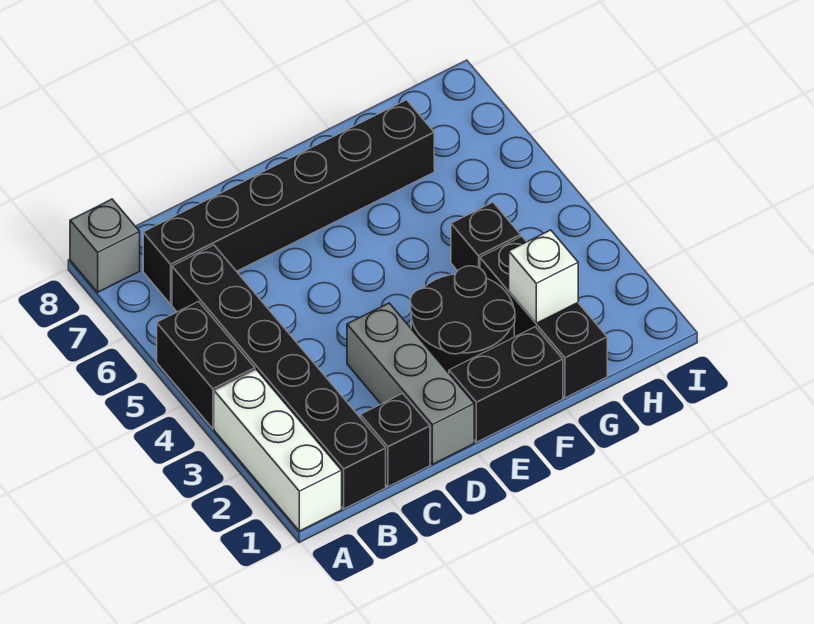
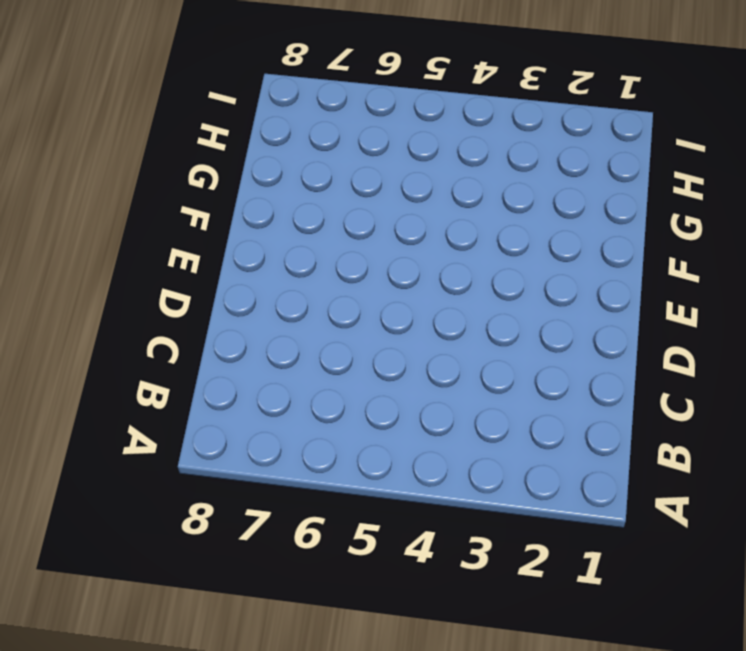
none -> white brick A1:A3 level 1
none -> black brick A4:A5 level 1
none -> grey brick A8 level 1

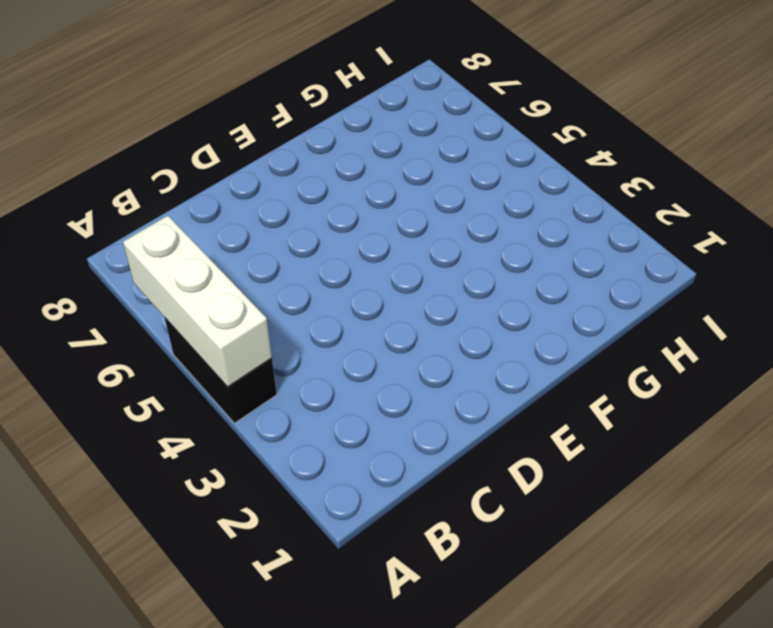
white brick A4:A6 level 2 -> white brick A1:A3 level 1
none -> grey brick A8 level 1
none -> black brick B1:B6 level 1
none -> black brick B7:G7 level 1

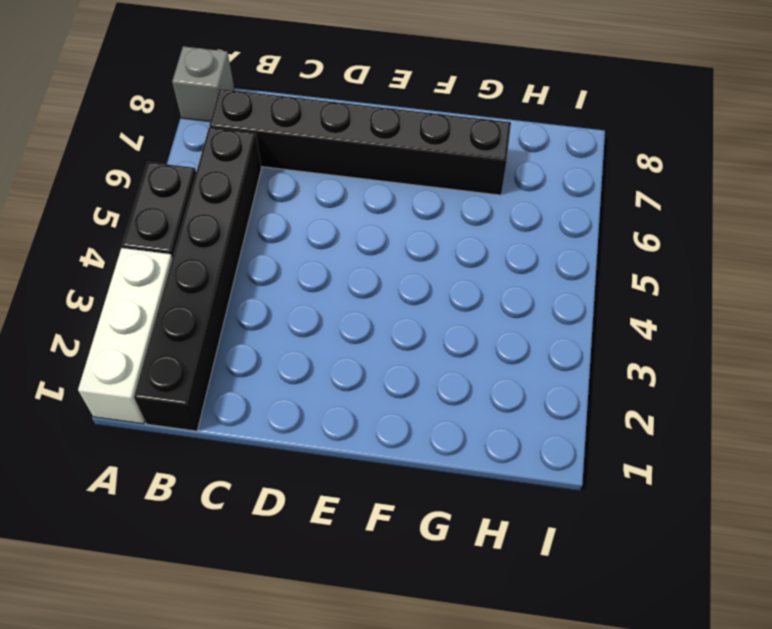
none -> black brick C1 level 1
none -> grey brick D1:D3 level 1
none -> black brick E1:F1 level 1

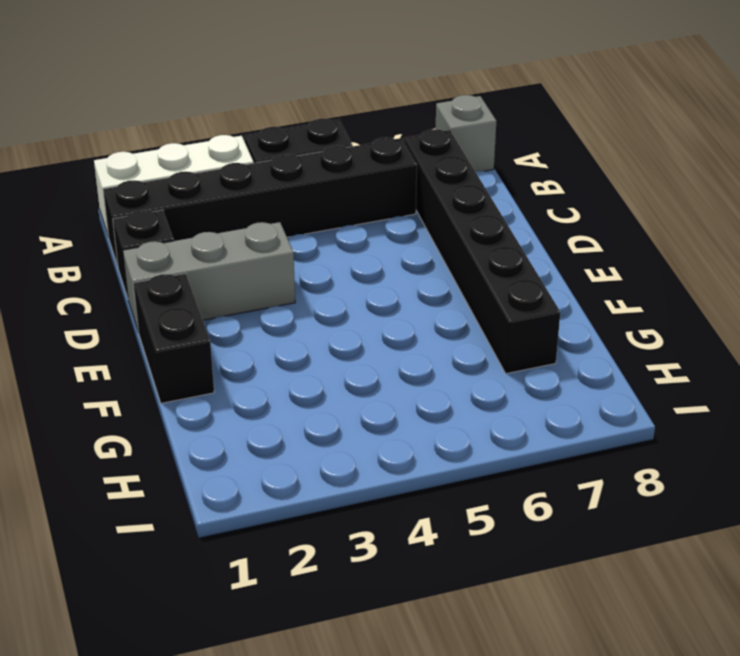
none -> black round brick E2:F3 level 1
none -> black brick G1:G3 level 1
none -> black brick G4 level 1

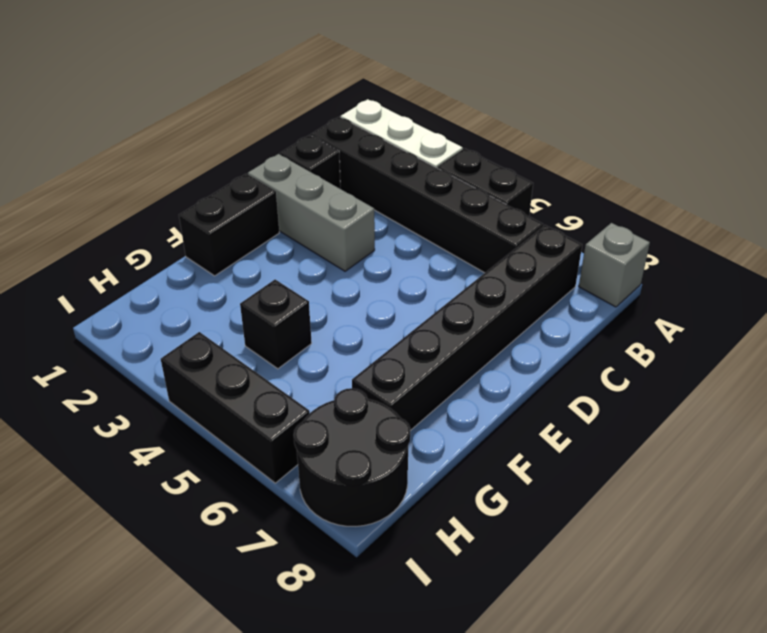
black round brick H7:I8 level 1 -> black round brick E2:F3 level 1
black brick I4:I6 level 1 -> black brick G1:G3 level 1
none -> white brick G2 level 2

